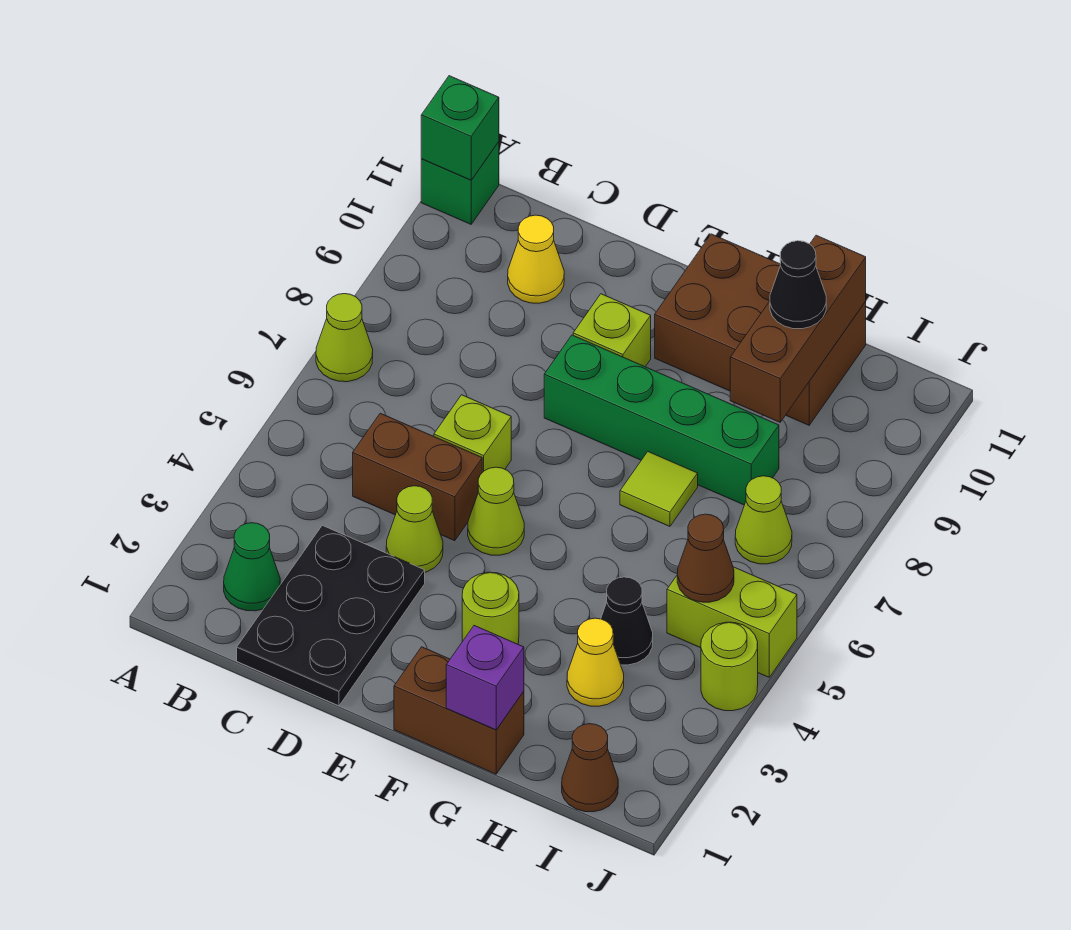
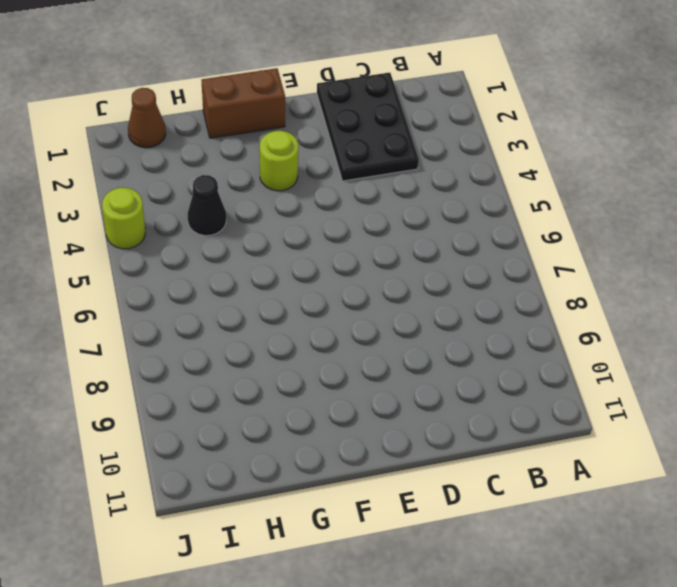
none -> lime cone A7 level 1
none -> green brick A11 level 1
none -> green cone B2 level 1

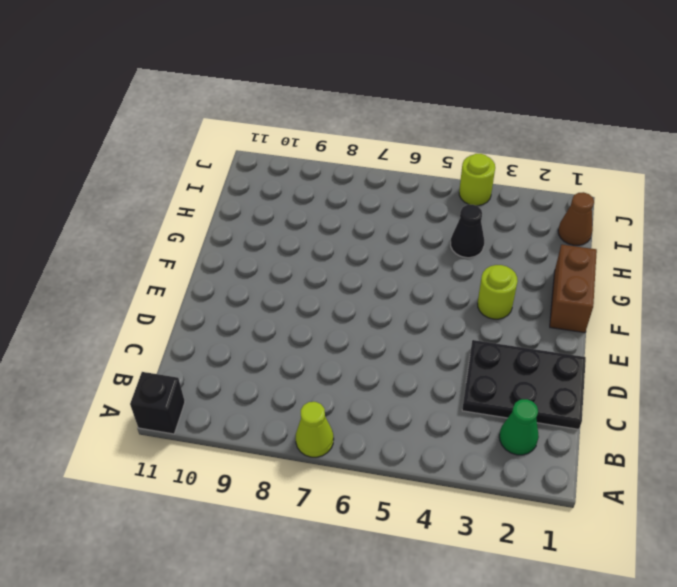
black brick A11 level 1 -> green brick A11 level 1
none -> brown brick C5:D5 level 1
none -> yellow cone C10 level 1
none -> lime cone D4 level 1

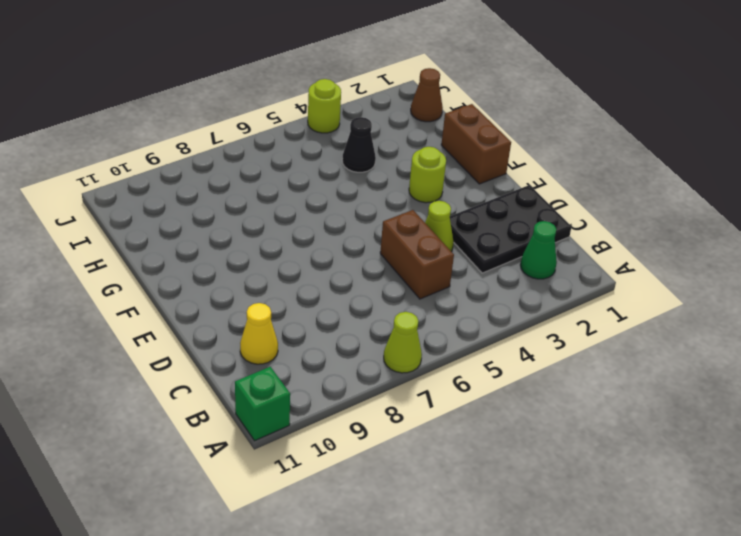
none -> lime brick D6 level 1
none -> lime cone E5 level 1
none -> green brick E8:H8 level 1

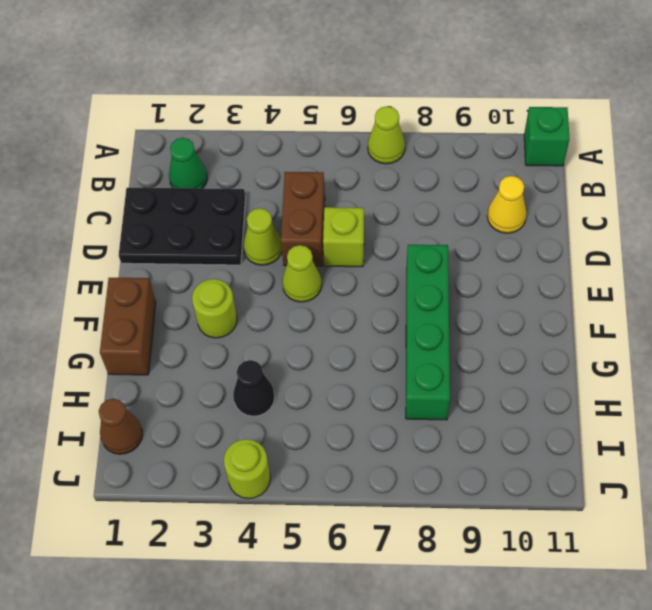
none -> lime brick E9 level 1
none -> brown brick F10:H11 level 1
none -> lime tile G7 level 1

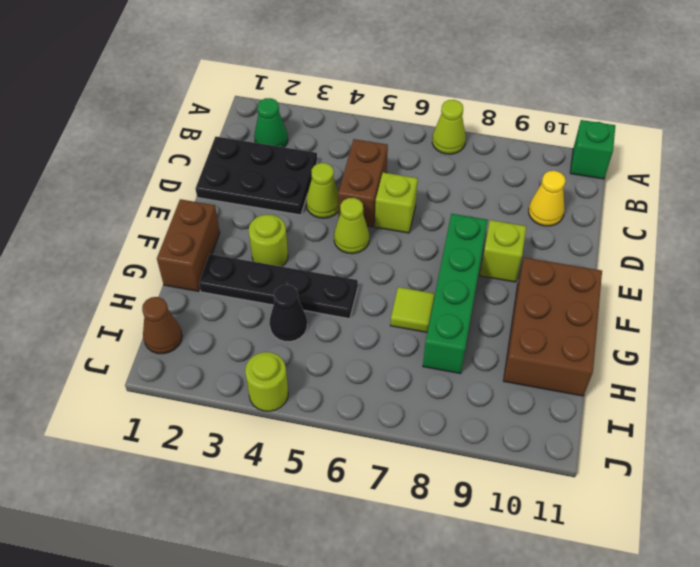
black plate G2:G5 level 1 -> none
none -> yellow cone H3 level 1
none -> lime brick I5:J5 level 1
none -> lime cone I7 level 1

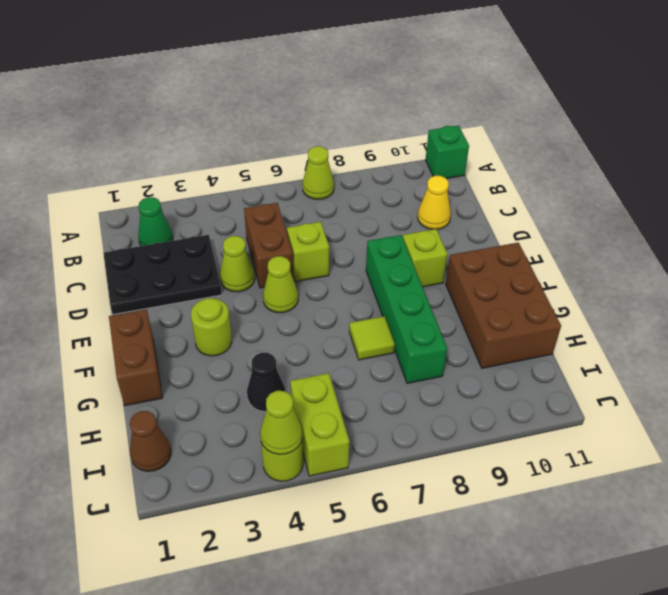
lime cone J4 level 2 -> lime cone I7 level 1
none -> yellow cone H3 level 1
none -> green brick A11 level 2
none -> purple brick G1 level 2

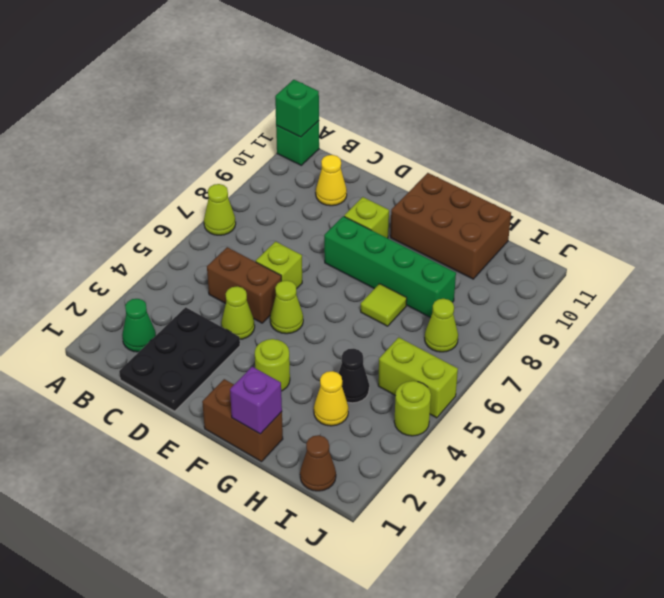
none -> brown brick H9:H11 level 2
none -> brown cone I5 level 2
none -> black cone H10 level 3

